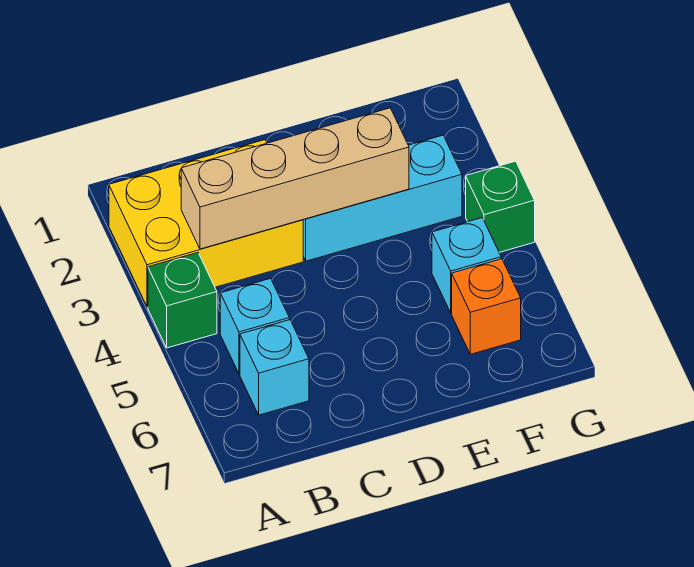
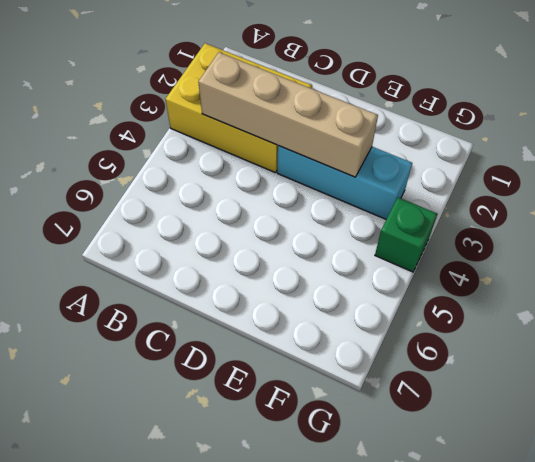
none -> green brick A4 level 1
none -> cyan brick B5 level 1

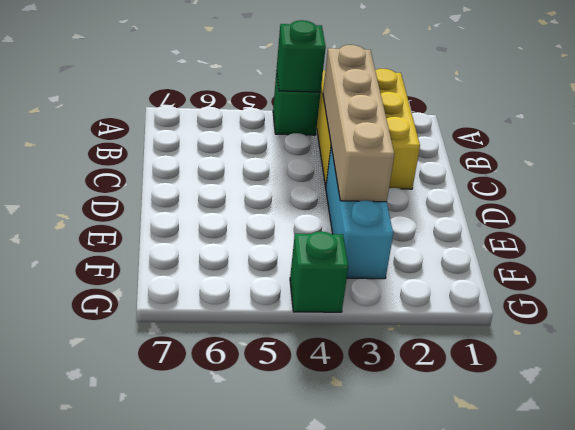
green brick A4 level 2 -> none
none -> cyan brick B5 level 1
none -> cyan brick B6 level 1

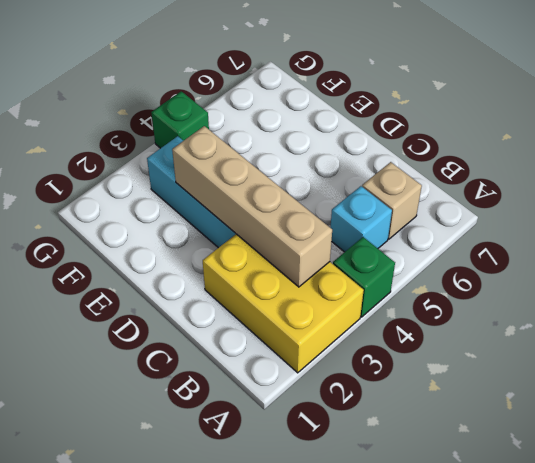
tan brick B6 level 1 -> cyan brick B6 level 1
none -> cyan brick F5 level 1
none -> orange brick F6 level 1

